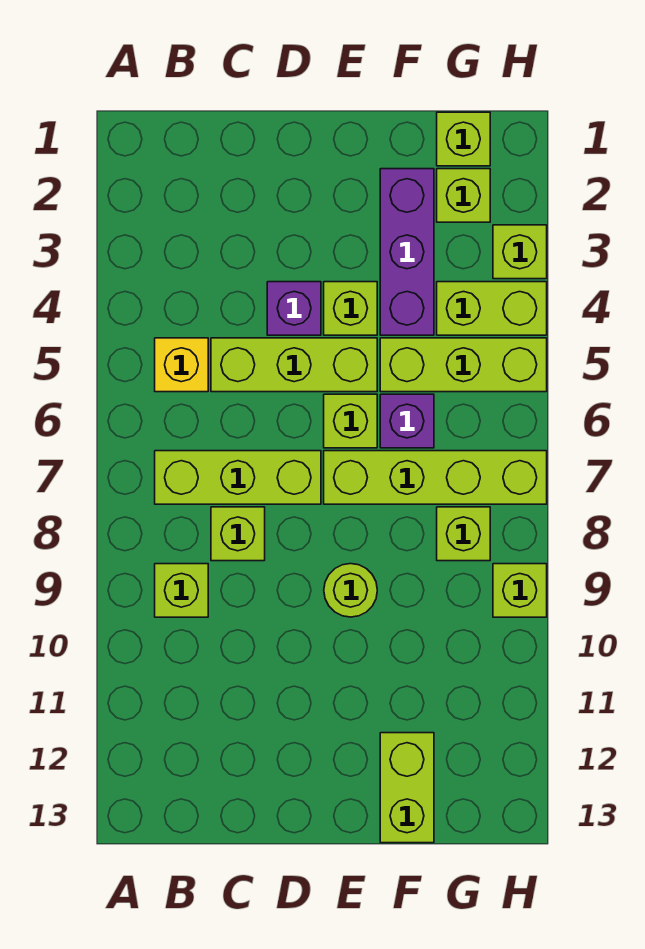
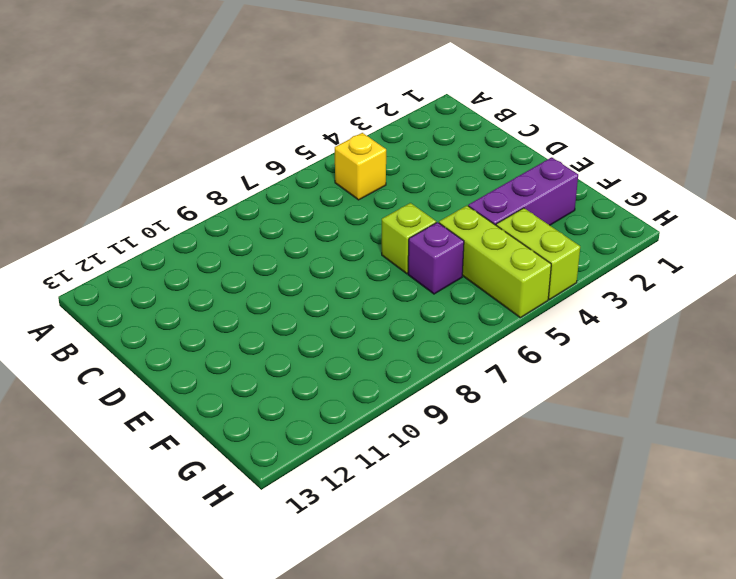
none -> lime brick B7:D7 level 1
none -> lime brick B9 level 1
none -> lime brick C5:E5 level 1

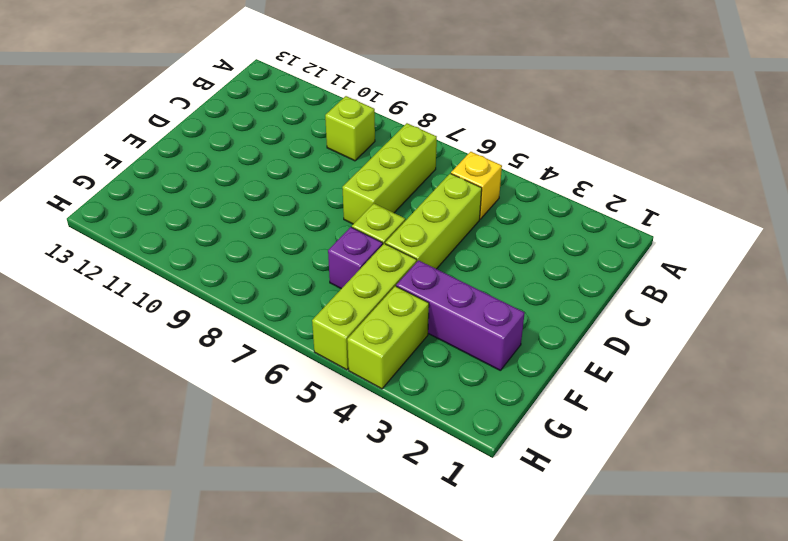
none -> lime brick C8 level 1
none -> purple brick D4 level 1
none -> lime brick E4 level 1

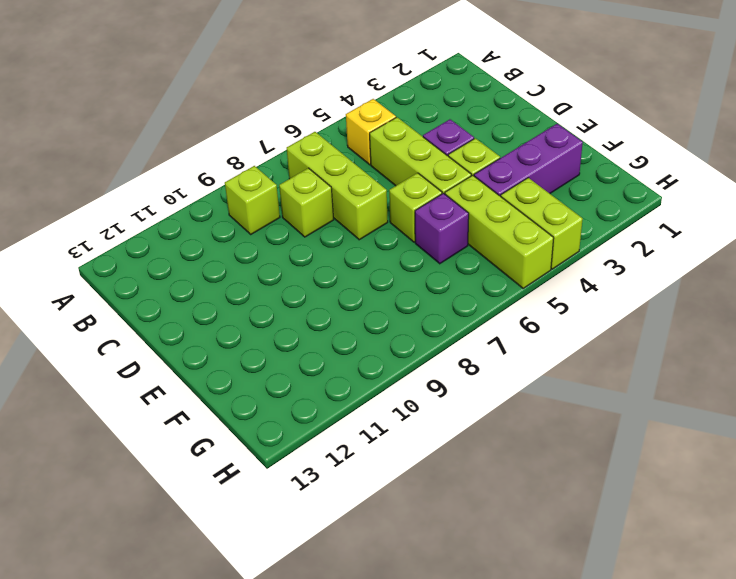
none -> lime brick E7:H7 level 1
none -> lime round brick E9 level 1
none -> lime brick F12:F13 level 1

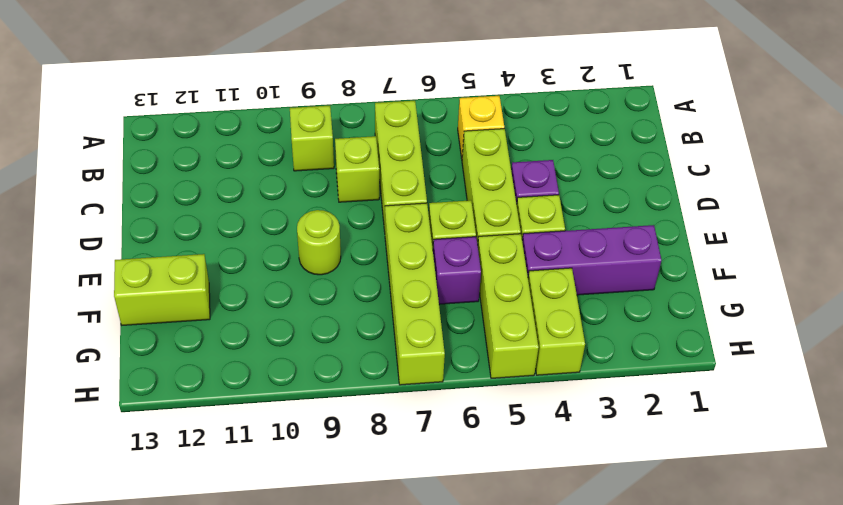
none -> lime brick G1 level 1
none -> lime brick G2 level 1
none -> lime brick G8 level 1

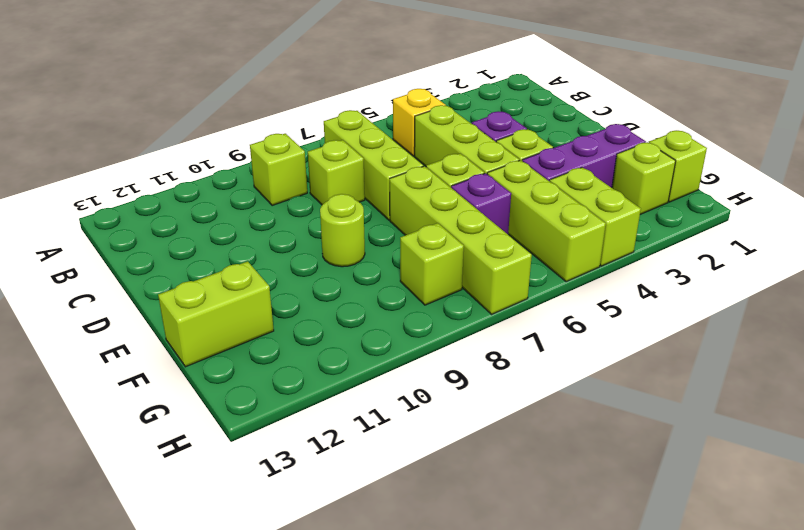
none -> lime brick H3 level 1
none -> lime brick H9 level 1

